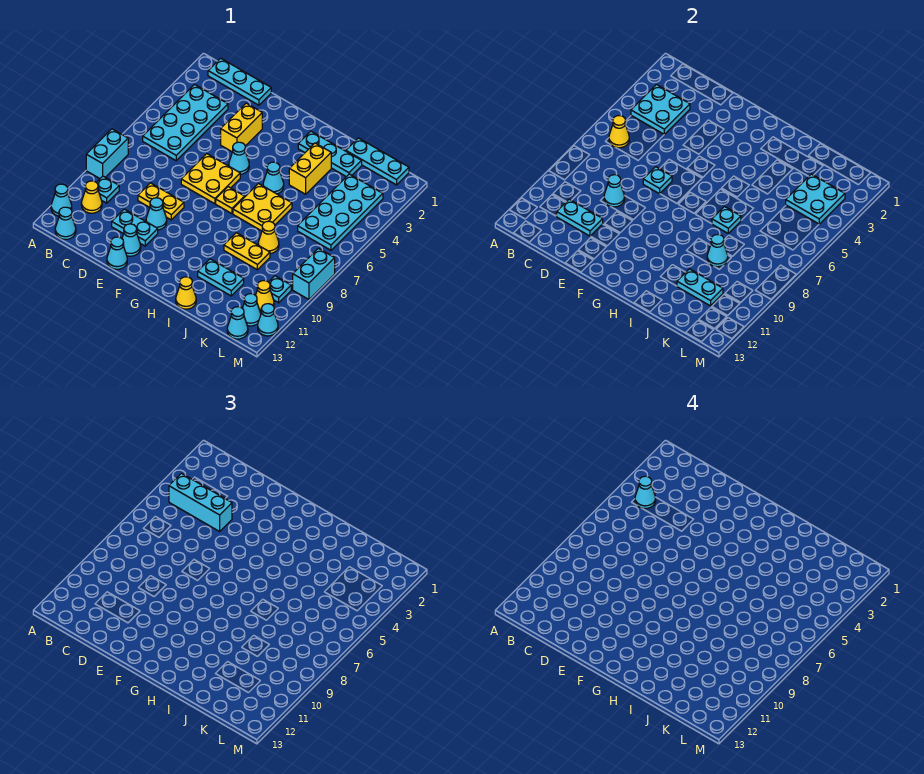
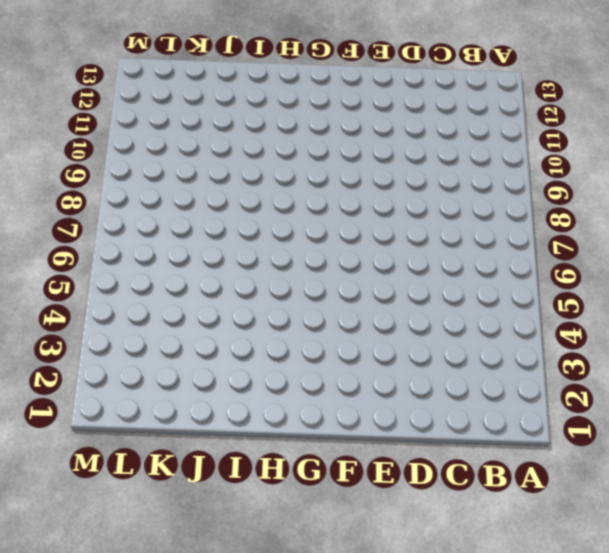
none -> cyan brick A8:A9 level 1
none -> cyan cone A12 level 1
none -> cyan plate B1:D1 level 1
none -> cyan plate B3:C6 level 1

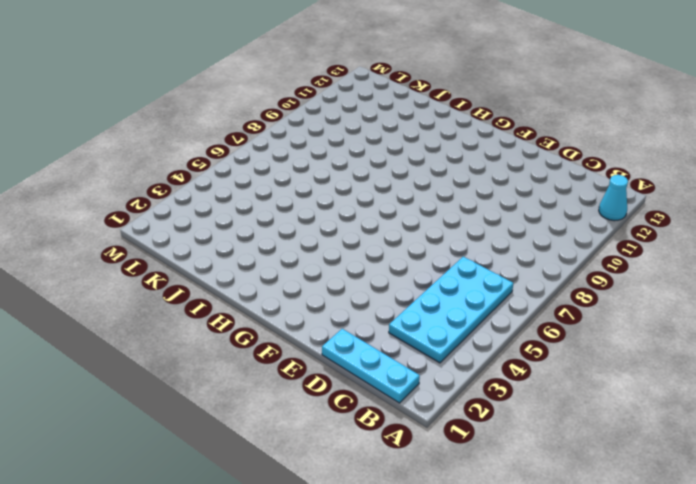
none -> cyan brick A8:A9 level 1
none -> cyan plate B10 level 1
none -> yellow cone B11 level 1
none -> cyan cone B13 level 1

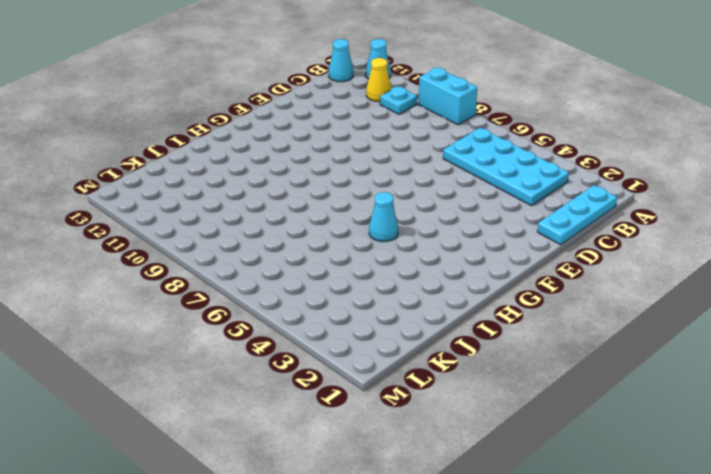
none -> yellow plate D9:E9 level 1
none -> cyan plate D11:E11 level 1
none -> yellow brick E3:E4 level 1
none -> yellow plate E6:F7 level 1

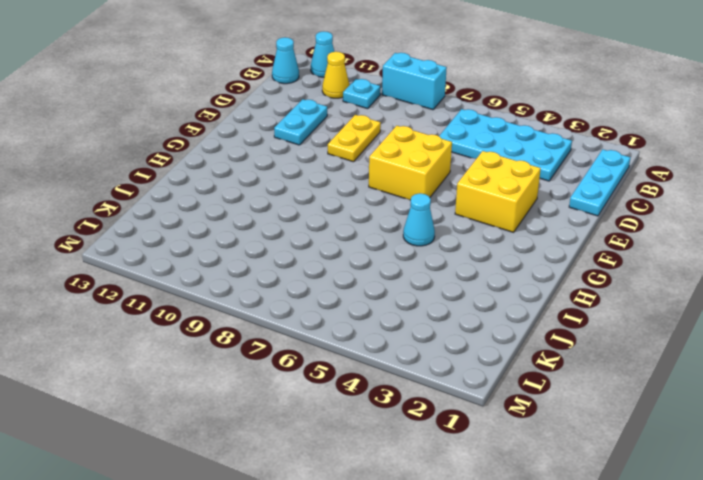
yellow brick E3:F4 level 1 -> yellow brick E3:E4 level 1
yellow brick E6:F7 level 1 -> yellow plate E6:F7 level 1
none -> cyan cone E10 level 1
none -> cyan cone E12 level 1
none -> cyan cone E13 level 1
none -> cyan cone F5 level 1

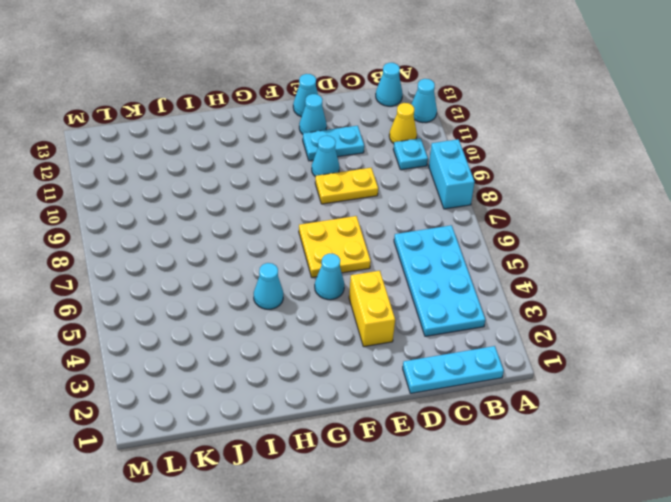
none -> yellow plate G7 level 1
none -> cyan plate H2:J2 level 1
none -> yellow plate H6:I7 level 1
none -> yellow brick I3:I4 level 1

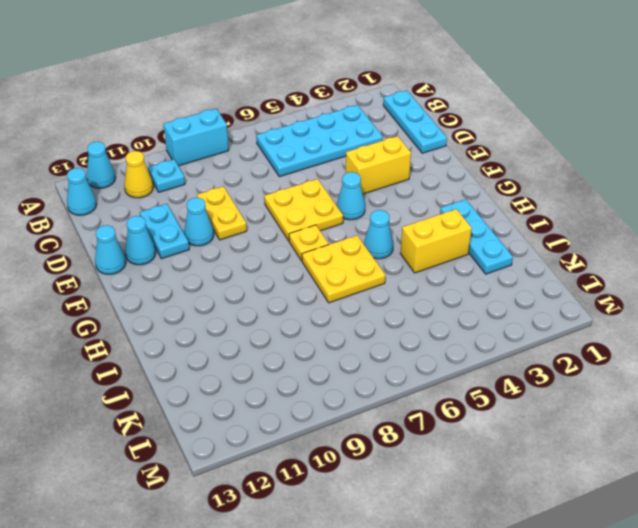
none -> yellow plate I9:J9 level 1
none -> cyan plate I11:J11 level 1
none -> yellow cone I13 level 1
none -> cyan plate J1:L1 level 1

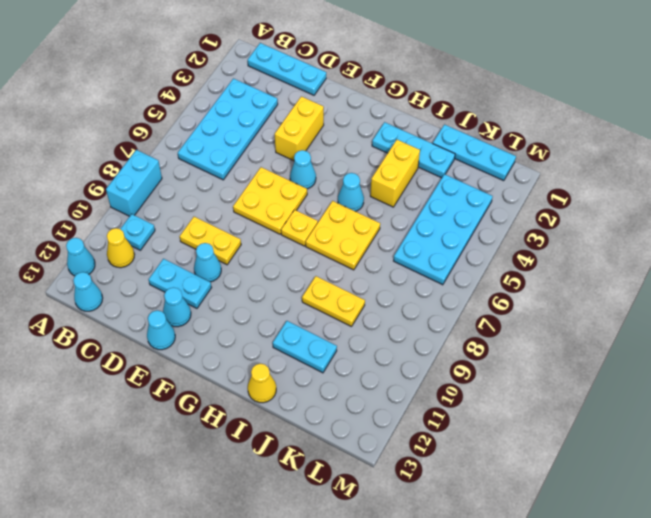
none -> yellow cone J8 level 1
none -> cyan plate L10 level 1
none -> yellow cone L11 level 1
none -> cyan cone L12 level 1

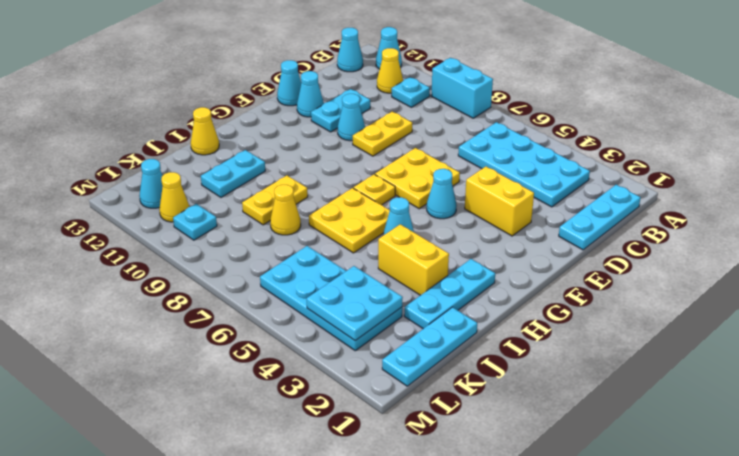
none -> cyan cone L13 level 1
none -> cyan brick M8:M9 level 1
none -> cyan cone M12 level 1
none -> cyan plate B3:C4 level 2

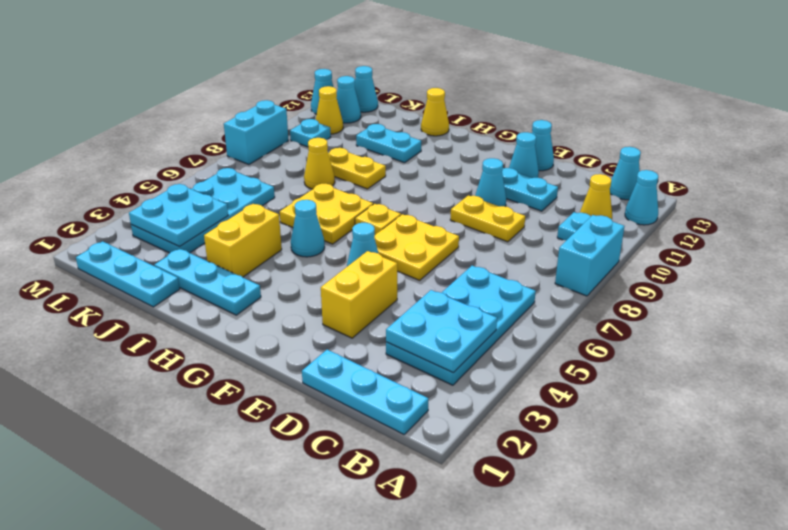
none -> yellow cone B6 level 2
none -> cyan plate C11:D11 level 2
none -> cyan cone D9 level 2
none -> cyan plate E7 level 2

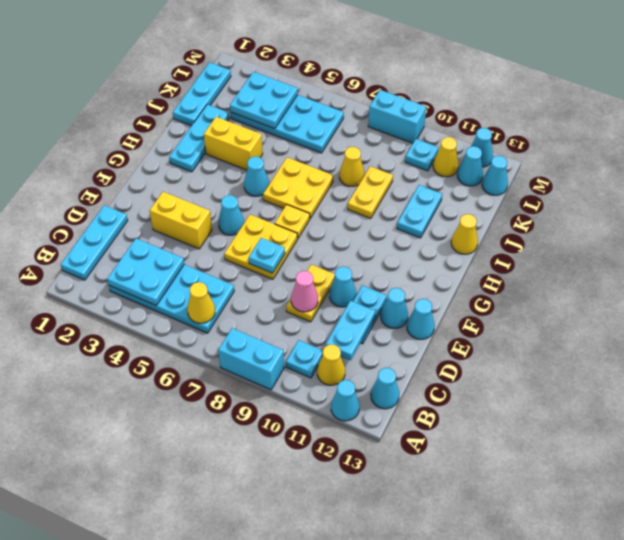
pink cone D9 level 2 -> cyan cone D9 level 2
none -> cyan plate I7 level 2
none -> cyan cone J9 level 2
none -> cyan plate J11:K11 level 2
none -> cyan brick B4:D4 level 3

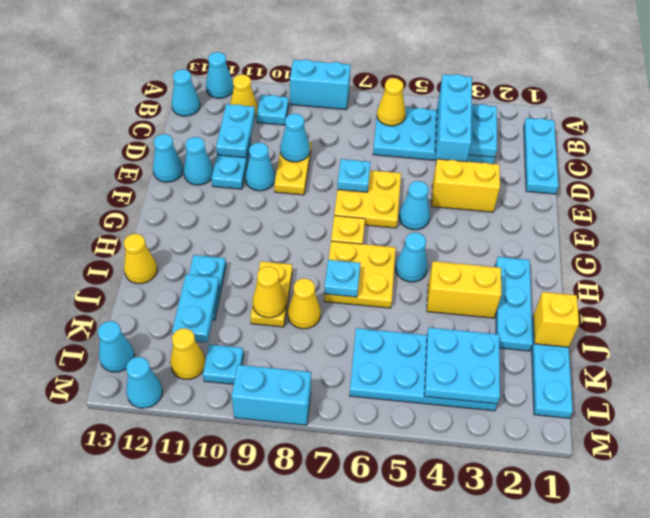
yellow brick J1 level 2 -> none
yellow cone J9 level 2 -> cyan cone J9 level 2
none -> cyan cone L12 level 1
none -> cyan cone B4 level 4

